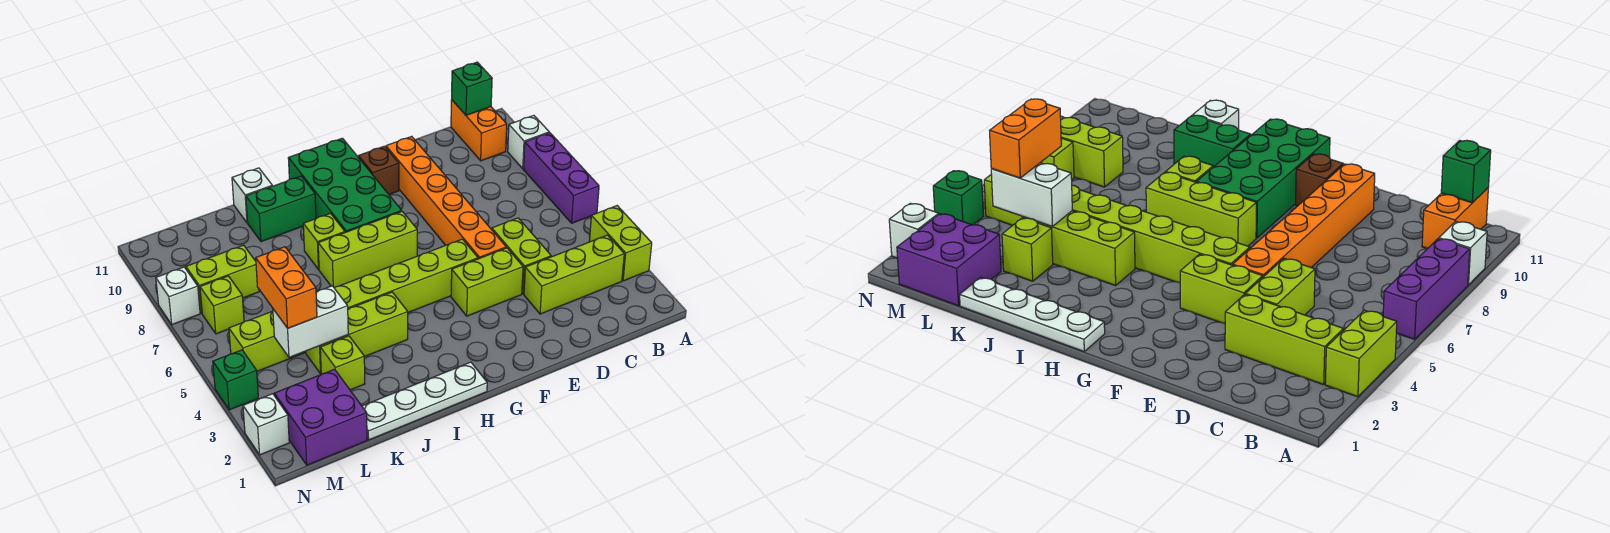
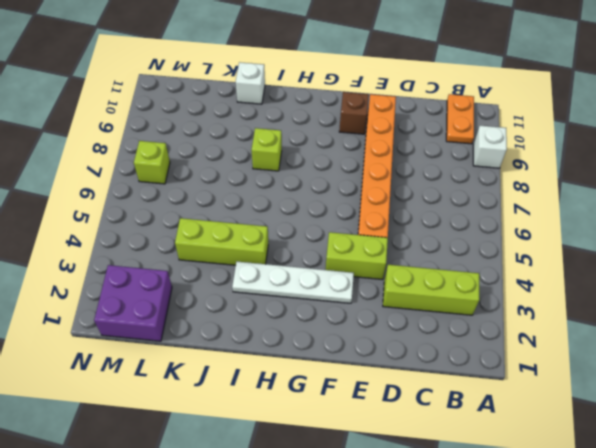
orange plate B10:B11 level 1 -> orange brick B10:B11 level 1
white plate F3:I3 level 1 -> white plate H1:K1 level 1
none -> lime brick A3:A4 level 1
none -> purple brick A6:A8 level 1
none -> lime brick D4:D5 level 1

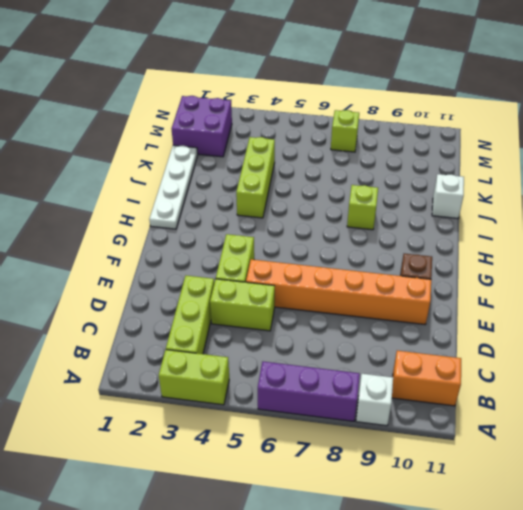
none -> lime brick F5:M5 level 1
none -> lime brick G7:I7 level 1
none -> green brick G8:H11 level 1

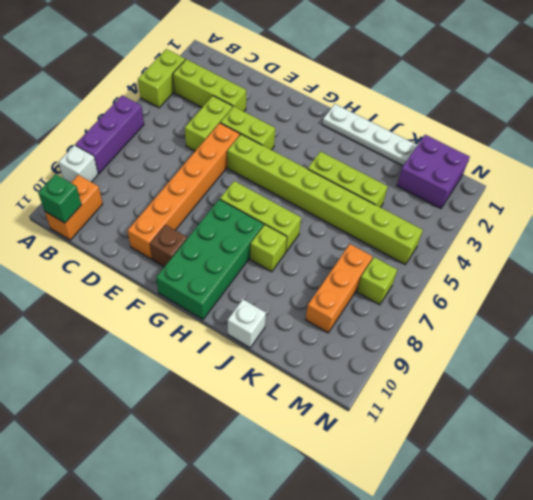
orange brick L7:L9 level 1 -> lime brick L8:M8 level 1
none -> green brick I10:J10 level 1
none -> lime brick K3 level 1
none -> white brick N2 level 1

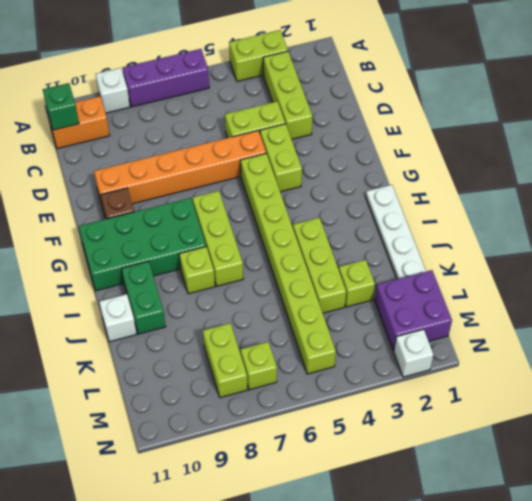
none -> green brick N4 level 1
none -> white brick N8 level 1
none -> white brick K4:L4 level 2

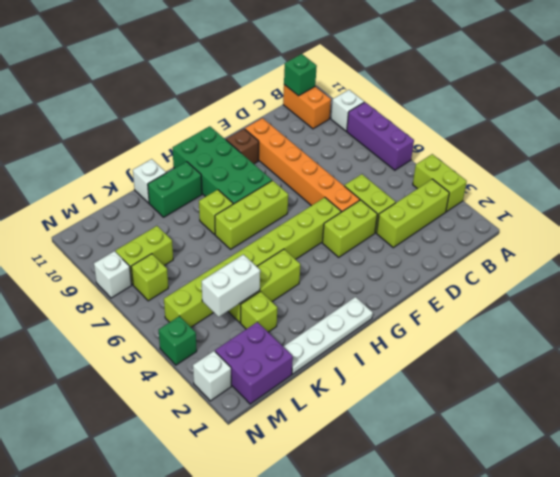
none -> orange brick L4:L5 level 3

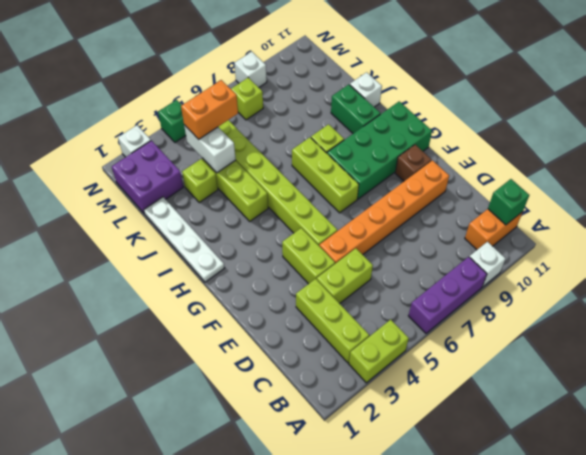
none -> lime brick L8:M8 level 1

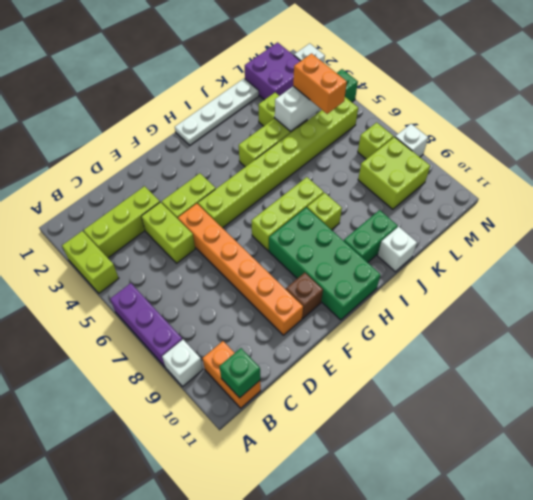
lime brick L8:M9 level 1 -> lime brick L8:M8 level 1

